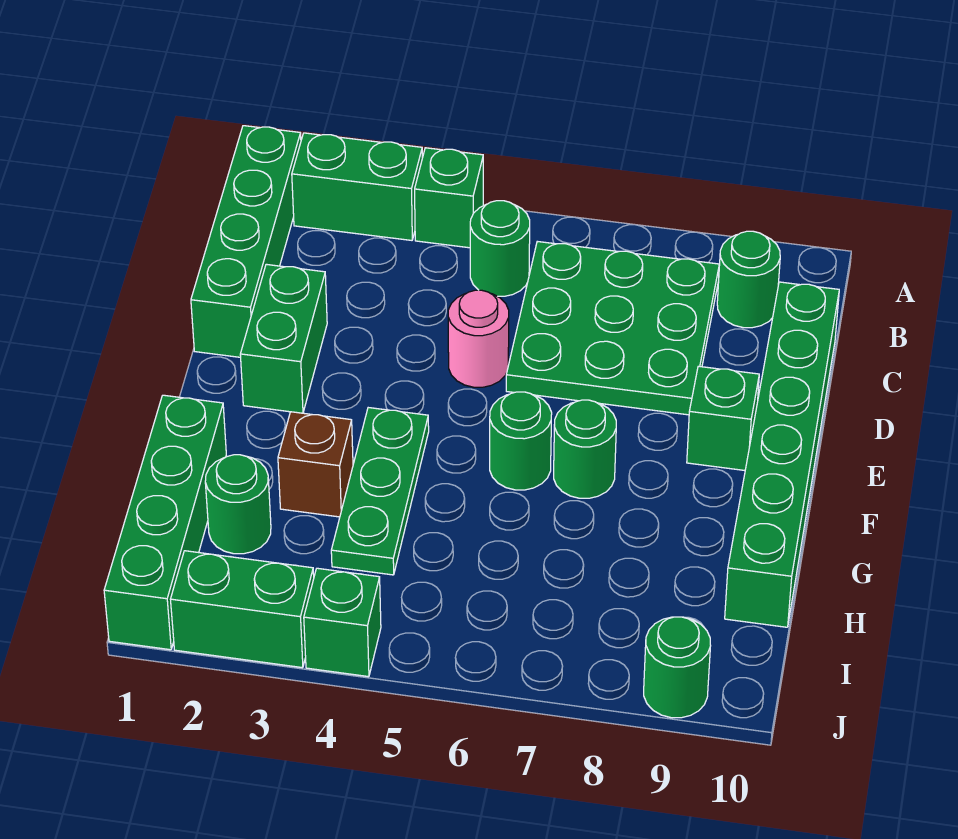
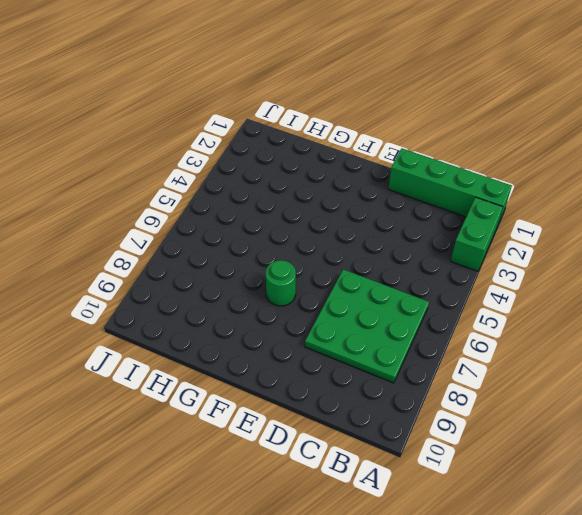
none -> green brick A4 level 1
none -> green round brick B5 level 1
none -> green round brick B9 level 1

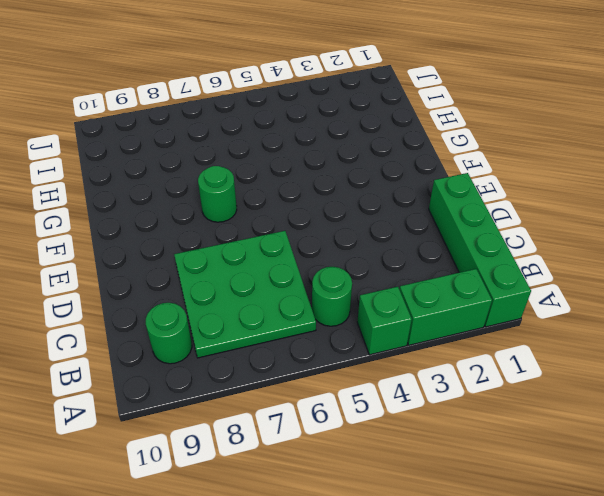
none -> green brick C10:H10 level 1
none -> green brick D2:E2 level 1
none -> pink round brick D5 level 1

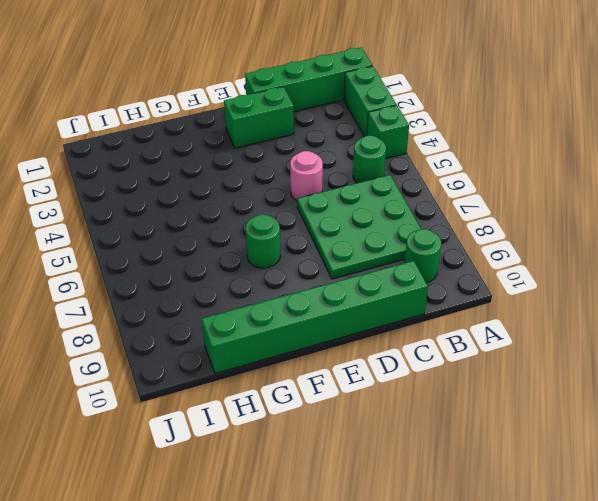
none -> green brick E9 level 1
none -> green plate F4:H4 level 1
none -> green round brick F6 level 1

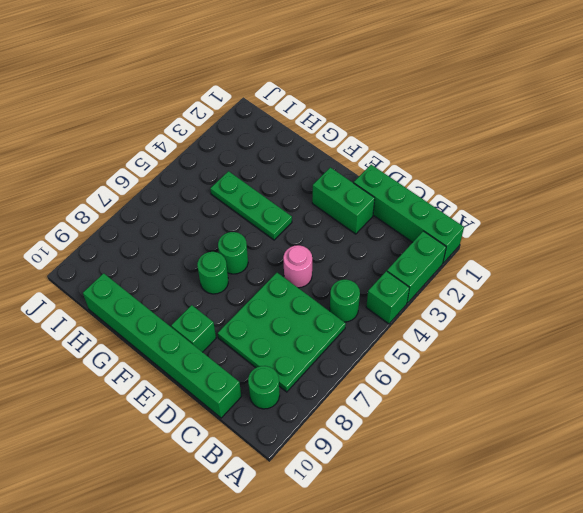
none -> green brick G1:J1 level 1
none -> brown brick G3 level 1
none -> green round brick H2 level 1

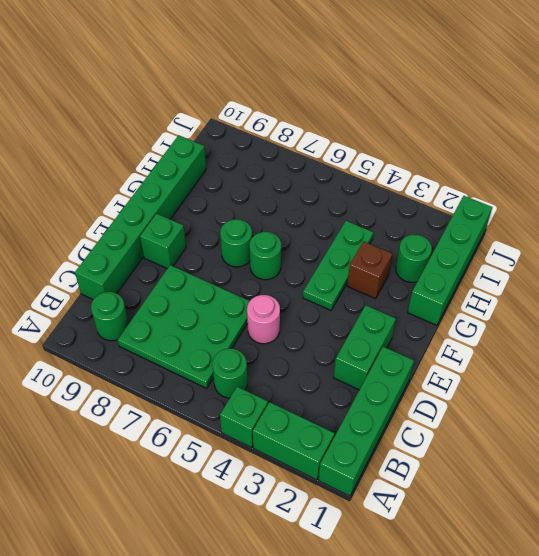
none -> green brick J2:J3 level 1
none -> green brick J4 level 1
none -> green round brick J9 level 1

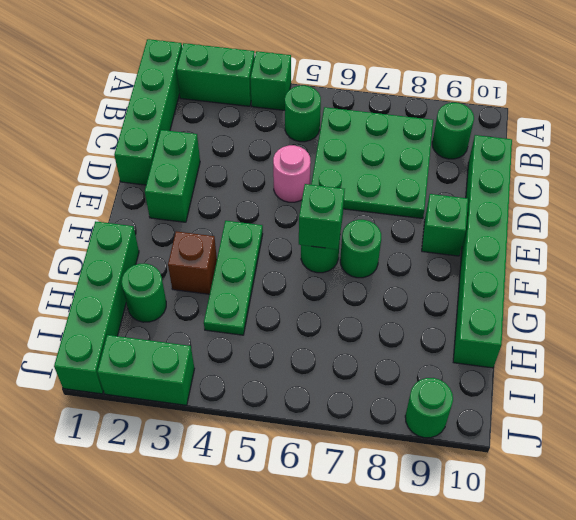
green brick F6 level 2 -> green brick J4 level 1

